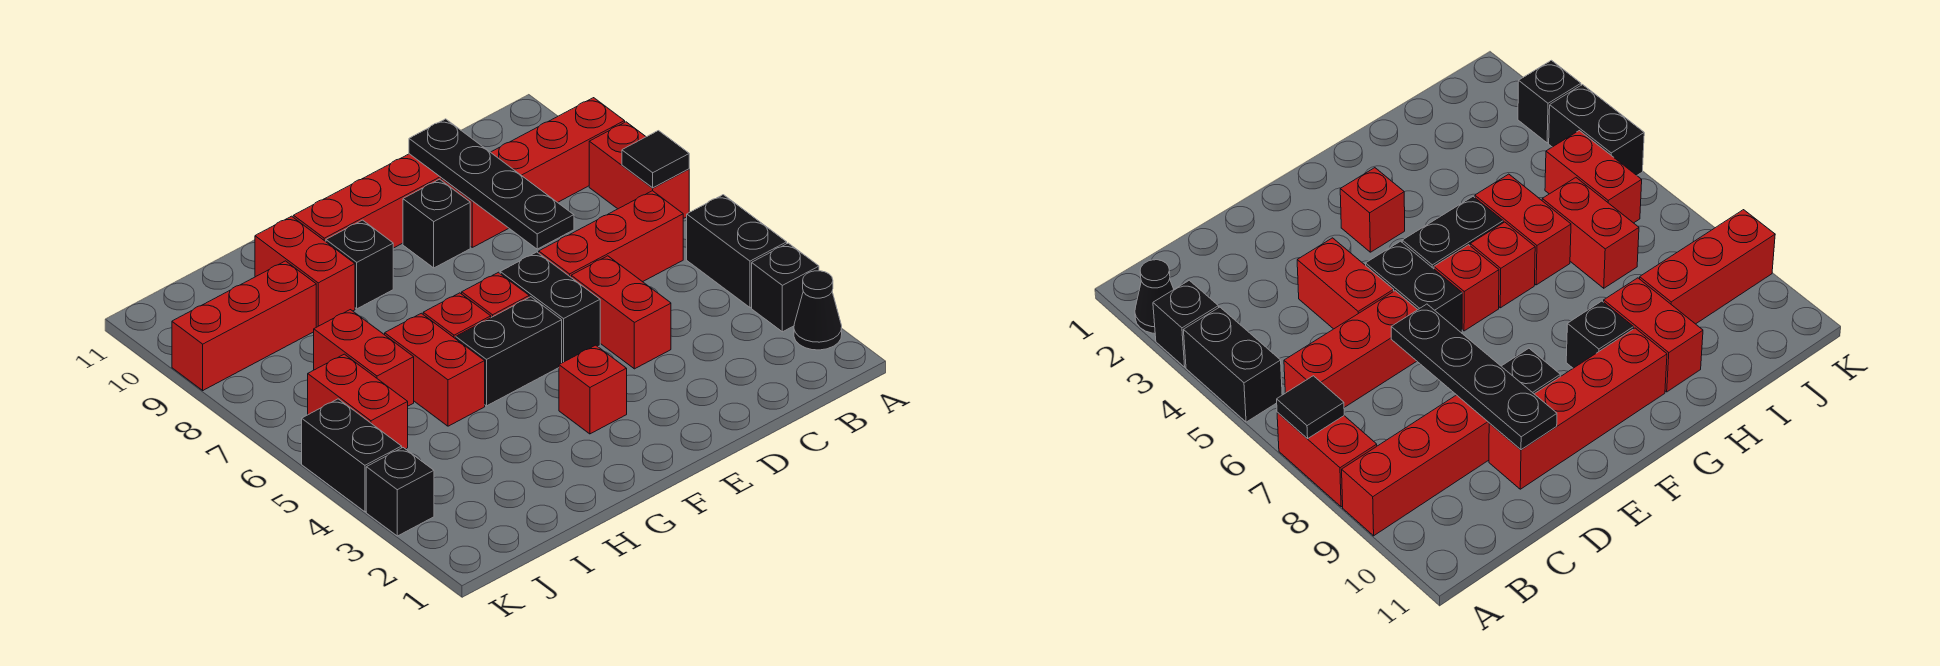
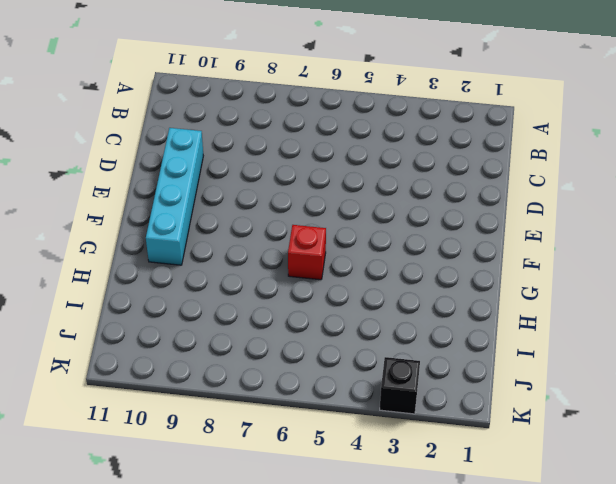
cyan brick D10:G10 level 1 -> red brick D10:G10 level 1
none -> black cone A2 level 1
none -> black brick A3 level 1
none -> black brick A4:A5 level 1

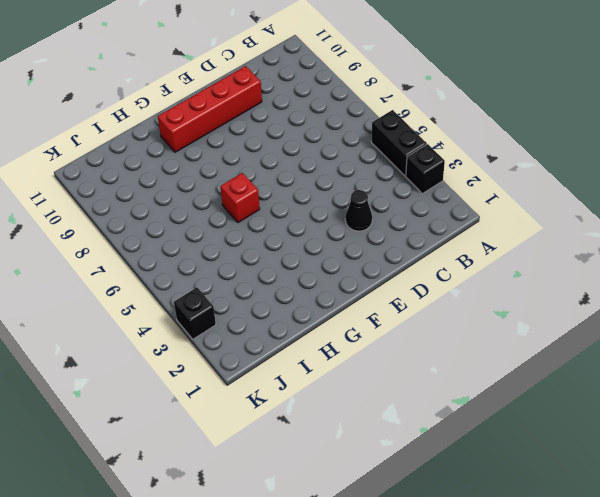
black cone D3 level 1 -> black cone A2 level 1
none -> red brick A7:A8 level 1
none -> red brick A9:D9 level 1
none -> red brick B6:D6 level 1

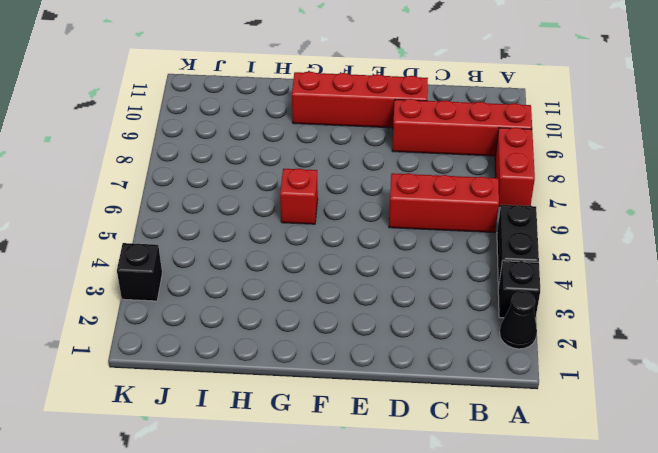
none -> red brick D4:D5 level 1
none -> black brick E5:E6 level 1
none -> black brick E9 level 1

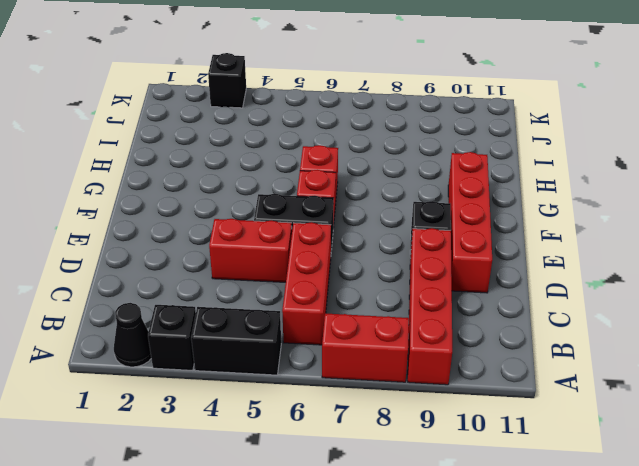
none -> red brick F3 level 1
none -> black brick F5:G5 level 1
none -> black brick G9 level 1

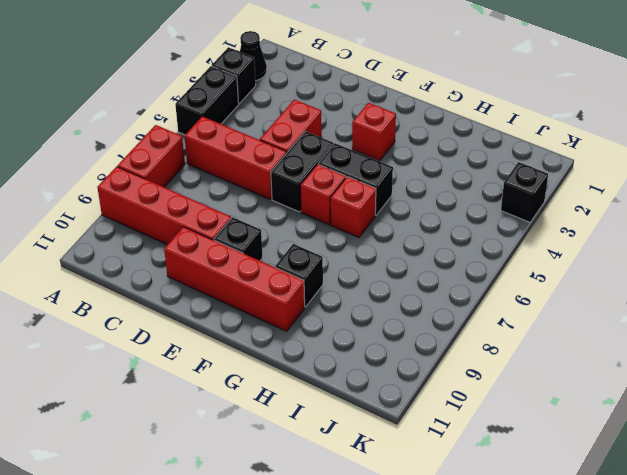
none -> red brick H5:H6 level 1
none -> red brick H9:H10 level 1
none -> red brick I6:I7 level 1

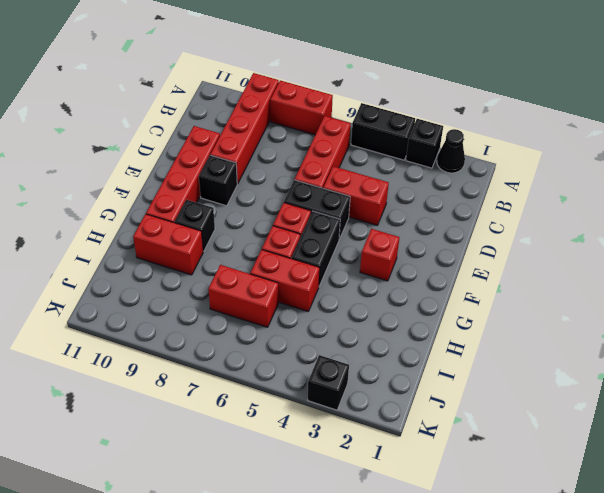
none -> red brick I9:K9 level 1
none -> red brick J5:J6 level 1
none -> black brick K4:K5 level 1

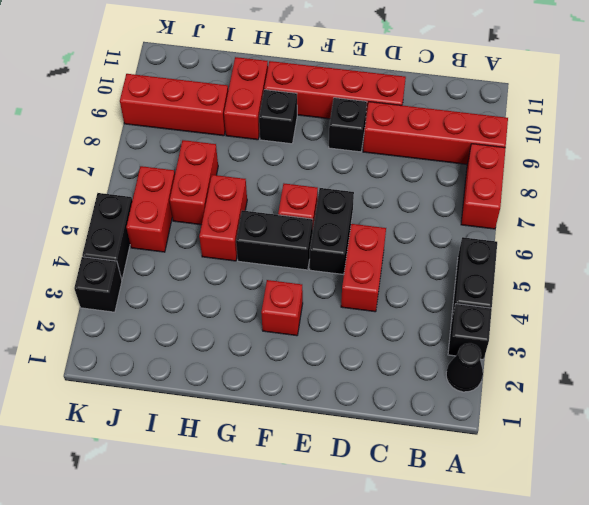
none -> red brick B6:D6 level 1
none -> red brick G6 level 1
none -> black tile A7 level 2

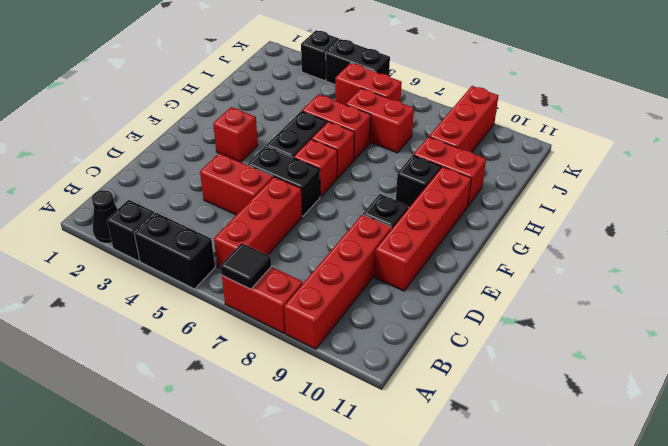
none -> black plate D7:D10 level 2

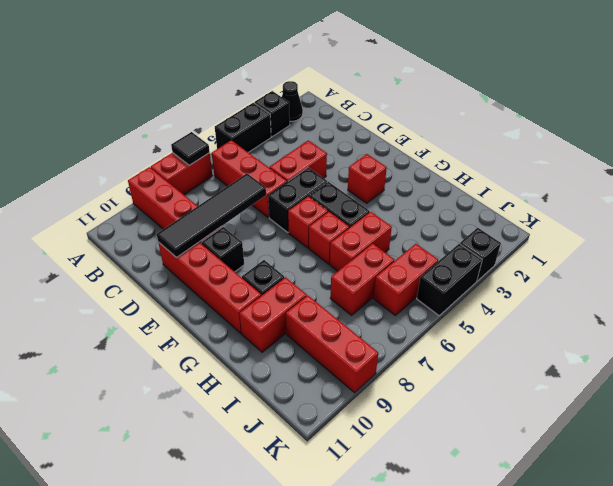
black tile D7:D10 level 2 -> black plate D7:D10 level 2

